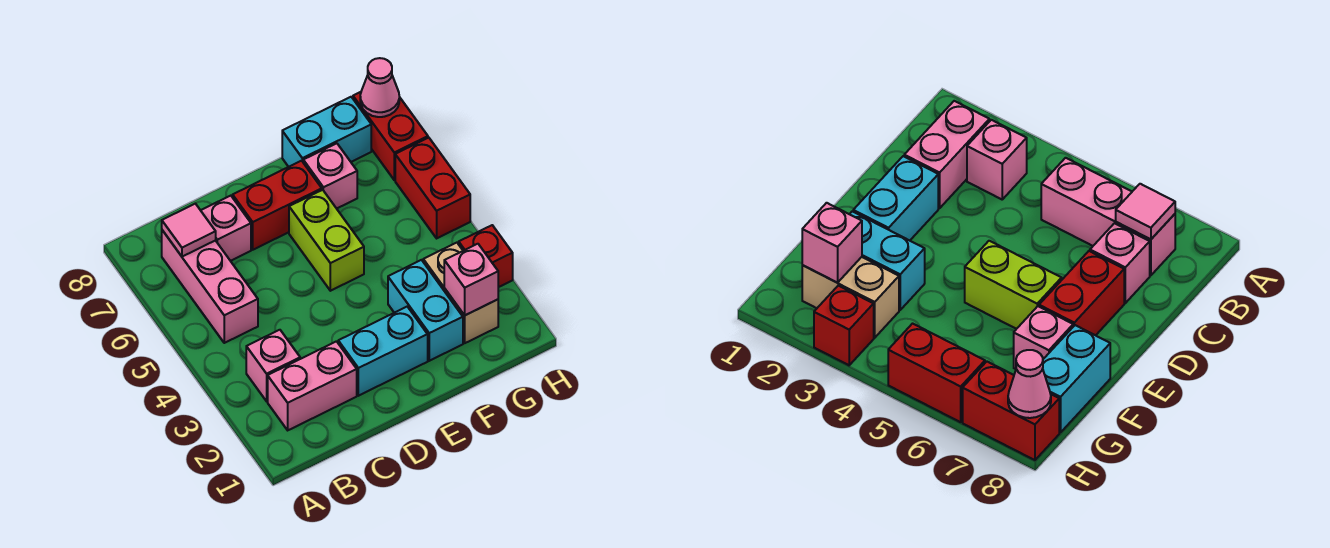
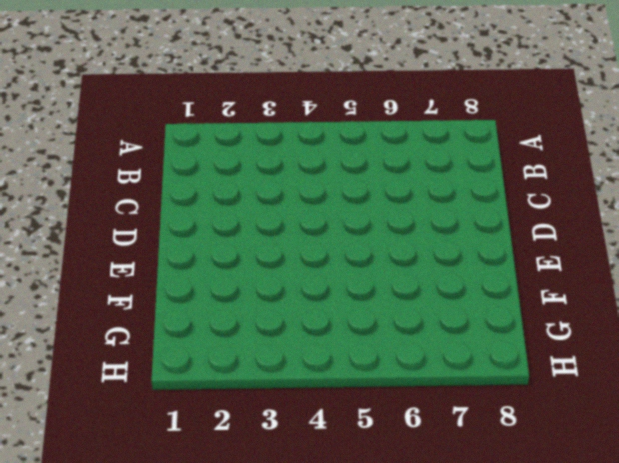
none -> pink brick B2:C2 level 1
none -> pink brick B3 level 1
none -> pink brick B5:B7 level 1

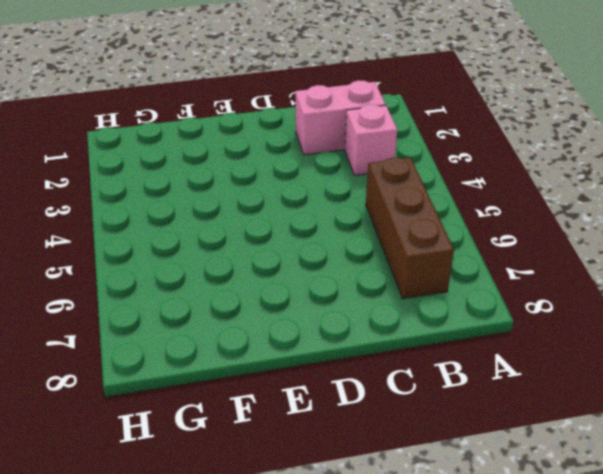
brown brick B5:B7 level 1 -> pink brick B5:B7 level 1
none -> pink brick C7 level 1
none -> cyan brick D2:E2 level 1
none -> red brick D7:E7 level 1

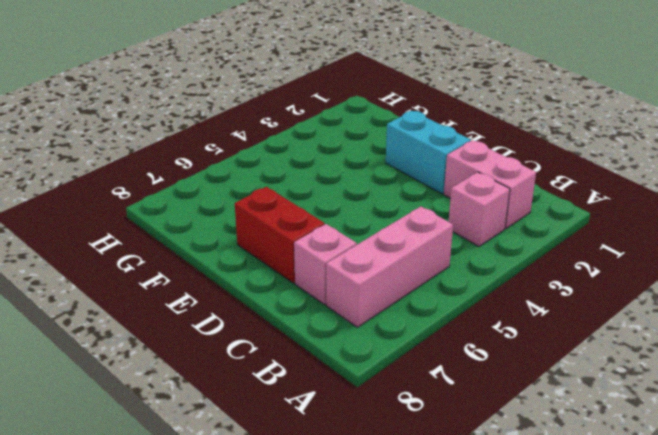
none -> lime brick E5:E6 level 1
none -> cyan brick F2:F3 level 1
none -> pink brick F7 level 1

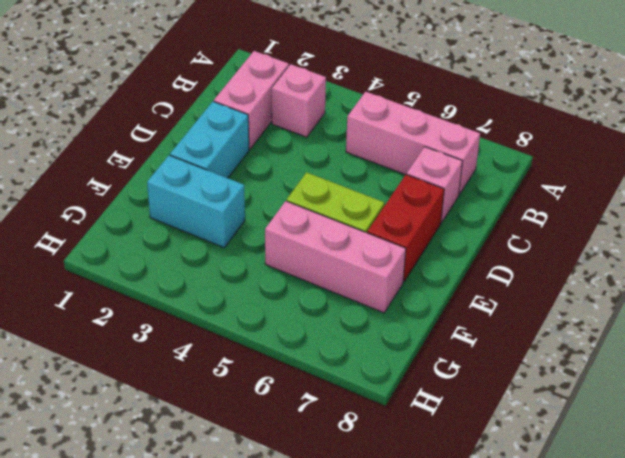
pink brick F5:F7 level 1 -> pink brick F7 level 1
none -> cyan brick F8:G8 level 1
none -> tan brick G2:G3 level 1
none -> red brick H3 level 1

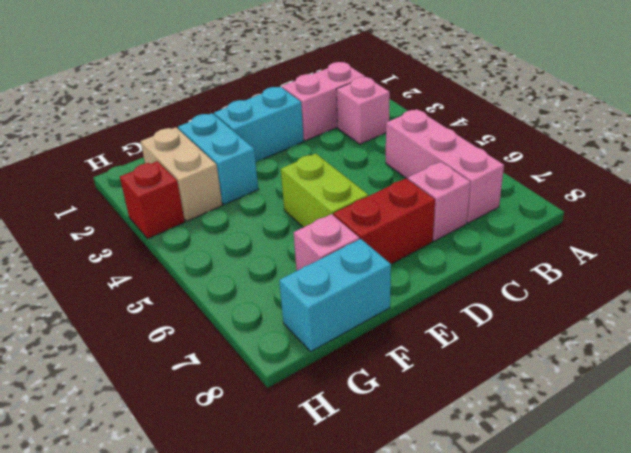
none -> red brick H5:H6 level 1
none -> red brick H7:H8 level 1
none -> pink tile B7 level 2

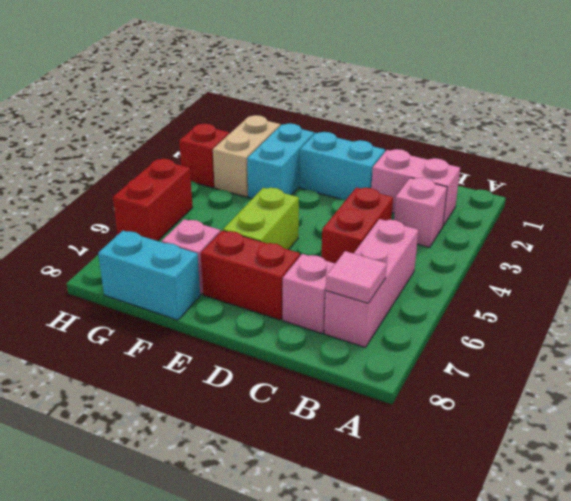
red brick C4:C5 level 1 -> red brick H7:H8 level 1
none -> pink brick G2 level 2
none -> pink cone H8 level 2

